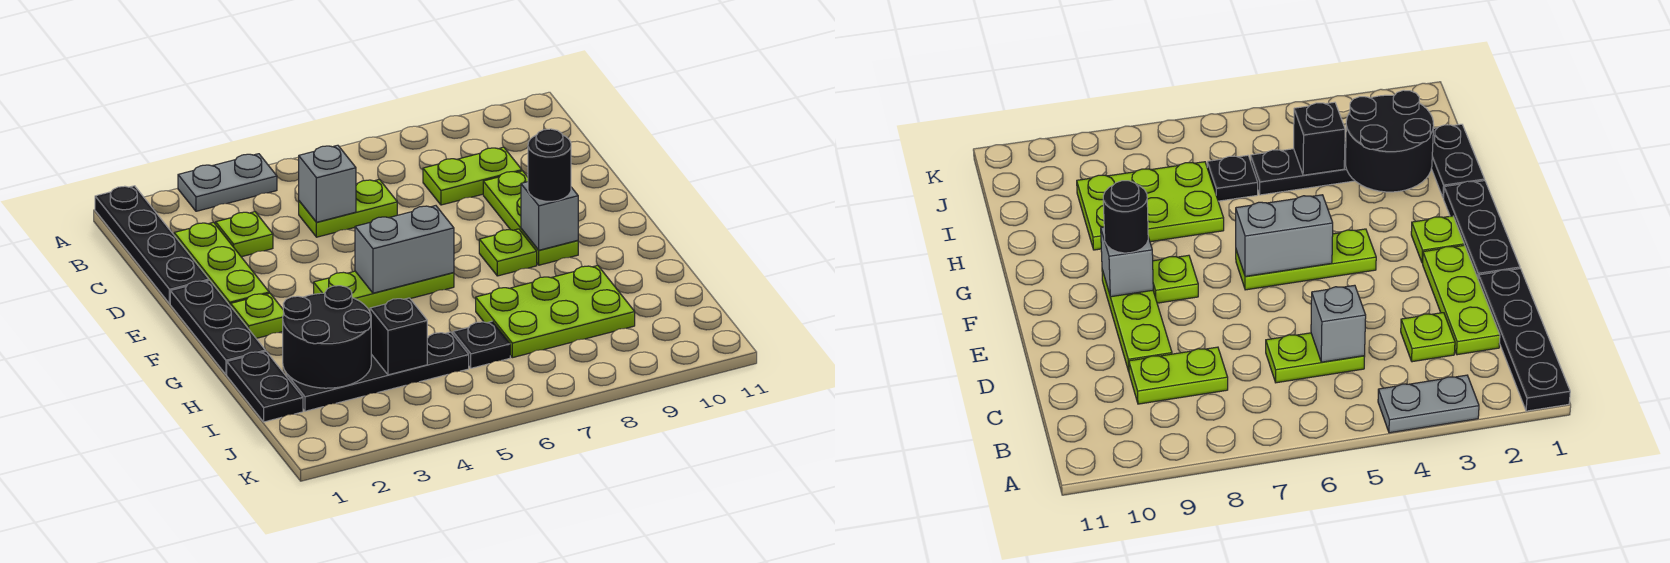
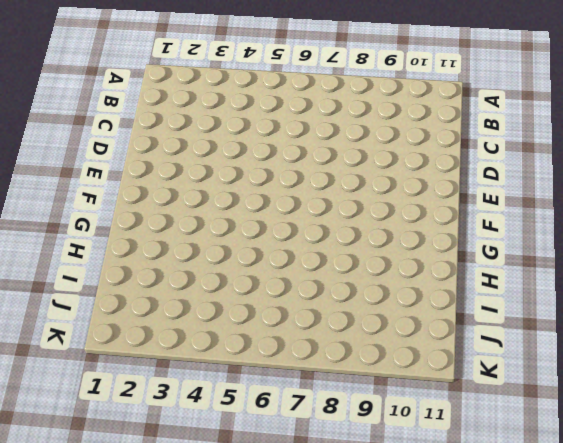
none -> black plate A1:D1 level 1
none -> grey plate A3:A4 level 1
none -> lime plate C2:E2 level 1

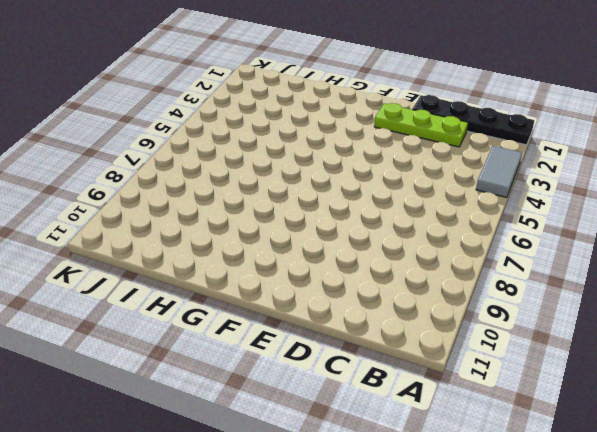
grey tile A3:A4 level 1 -> grey plate A3:A4 level 1
none -> lime plate C3 level 1
none -> lime plate C5:C6 level 1
none -> lime plate C8:C9 level 1

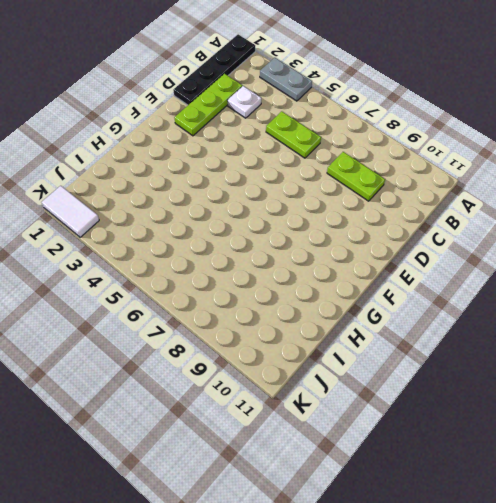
white plate C3 level 1 -> lime plate C3 level 1
white tile K1:K2 level 1 -> none
none -> lime plate D9:F9 level 1
none -> black plate E1:G1 level 1
none -> lime plate F2 level 1

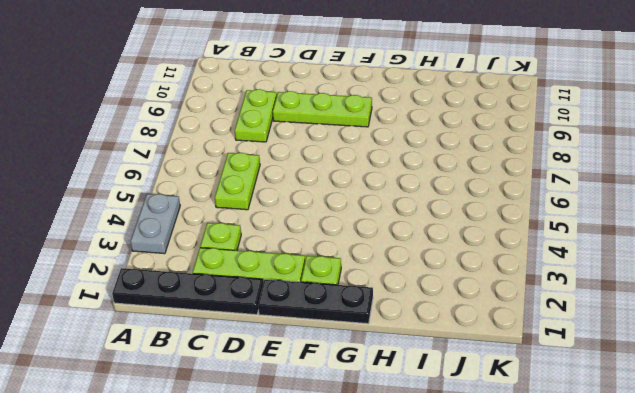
none -> lime plate F4:F6 level 1
none -> lime plate F8 level 1
none -> black plate H1:I1 level 1

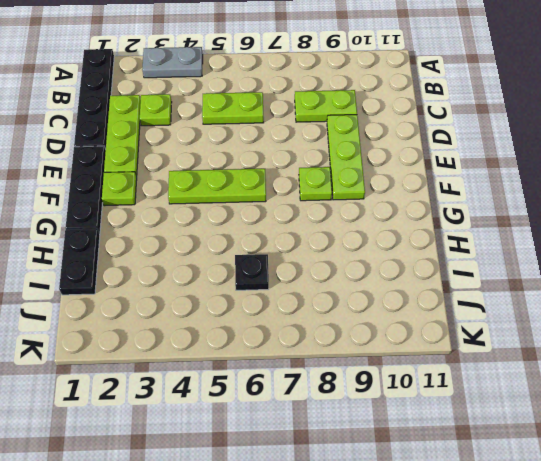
none -> lime plate H7:I9 level 1
none -> black plate I2:I5 level 1
none -> grey brick C5 level 2

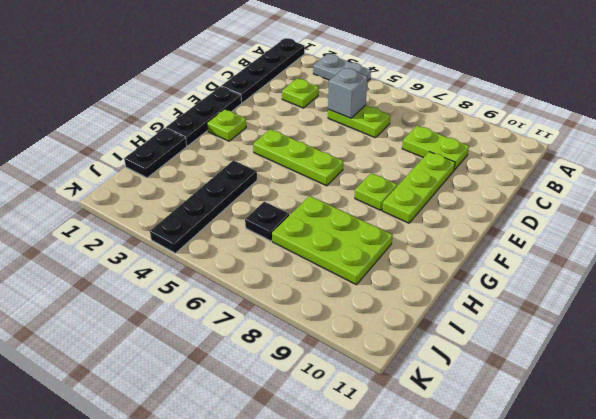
black plate H4:K4 level 1 -> black plate I2:I5 level 1
none -> lime plate C2:E2 level 1
none -> grey brick F5:F6 level 2
none -> grey brick F9 level 2

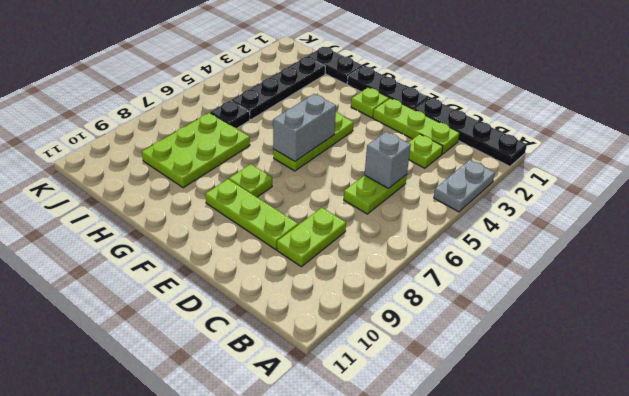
none -> grey brick F9 level 2
none -> black round brick H2:I3 level 2
none -> black brick I4 level 2

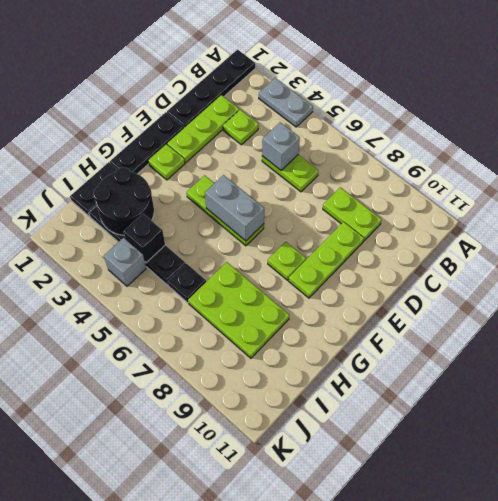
grey brick J4 level 1 -> grey brick F9 level 2
none -> black round brick F9 level 3

